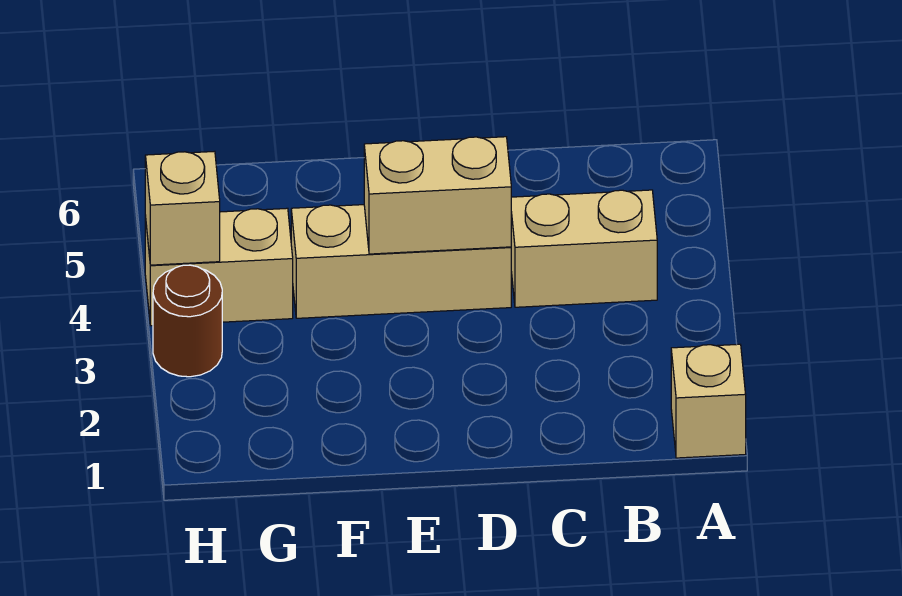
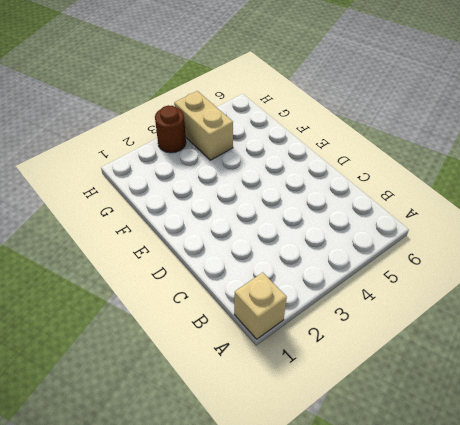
none -> tan brick B4:C4 level 1
none -> tan brick D4:F4 level 1

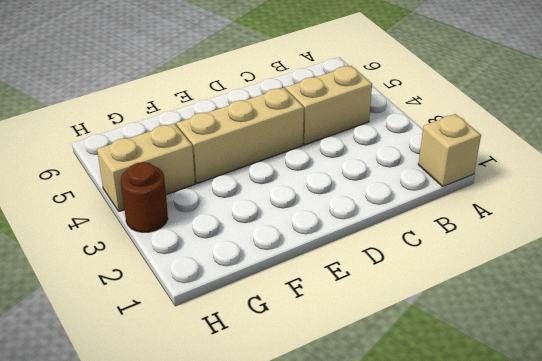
none -> tan brick D4:E4 level 2
none -> tan brick H4 level 2

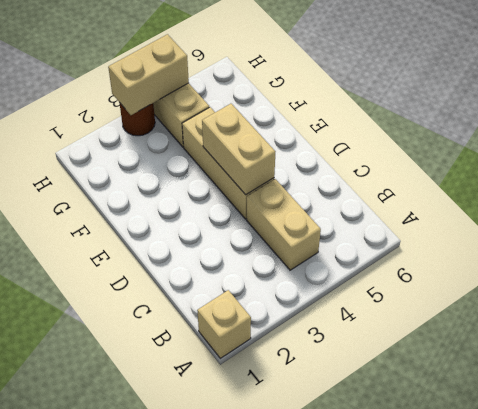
tan brick H3:H4 level 2 -> tan brick H4 level 2

